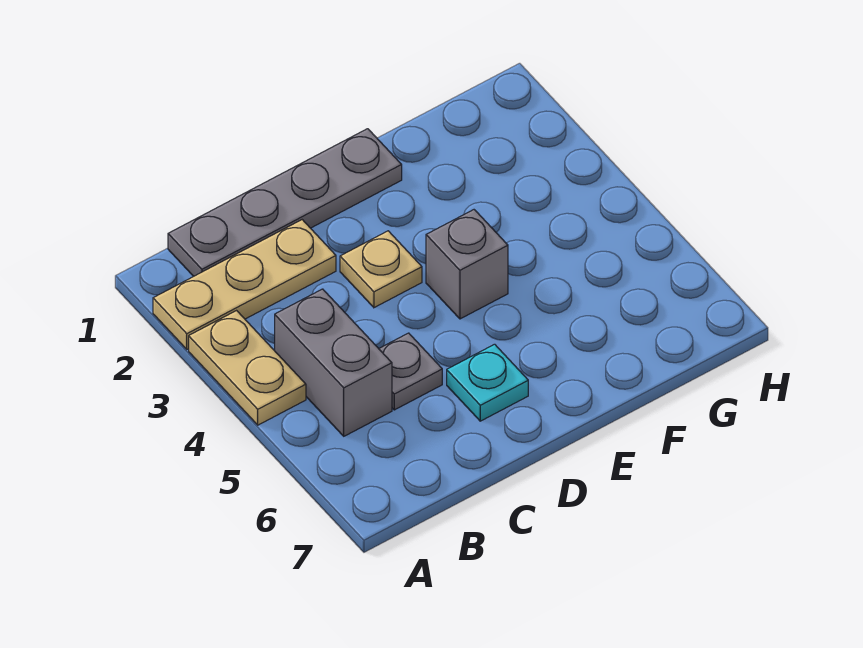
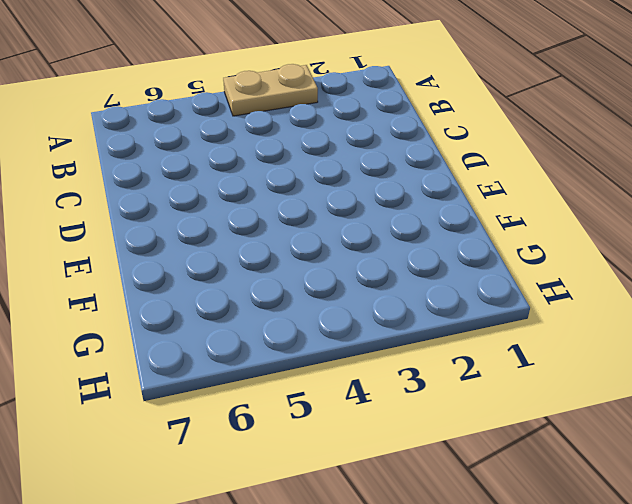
none -> tan plate A2:C2 level 1
none -> grey plate B1:E1 level 1

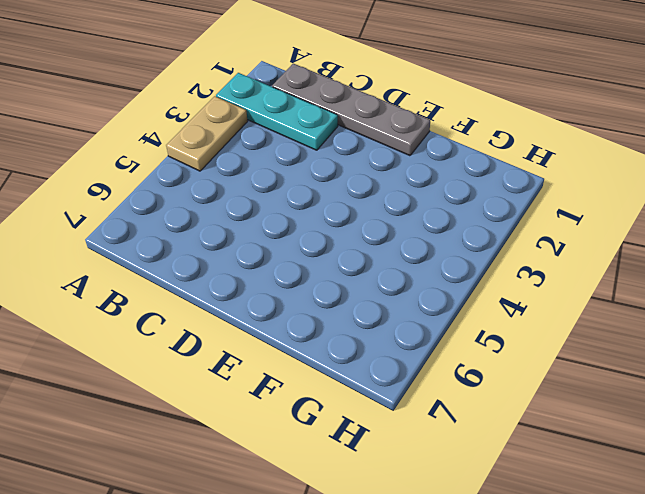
cyan plate A2:C2 level 1 -> tan plate A2:C2 level 1
none -> grey brick B4:B5 level 1
none -> grey plate C5 level 1

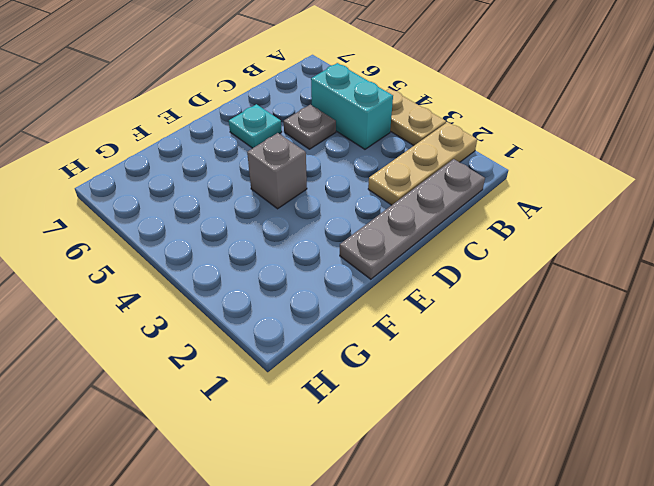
cyan brick B4:B5 level 1 -> grey brick B4:B5 level 1
none -> tan plate D3 level 1

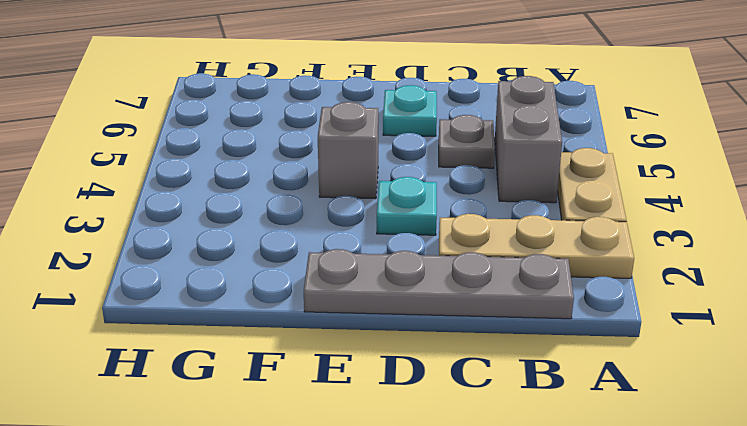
cyan plate D3 level 1 -> tan plate D3 level 1

